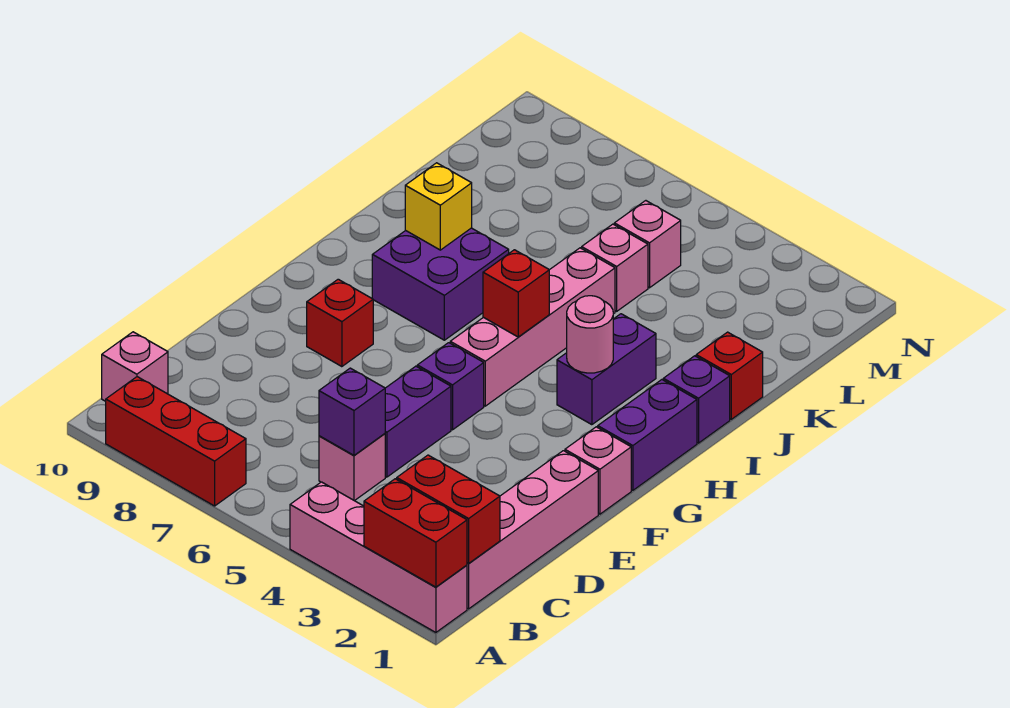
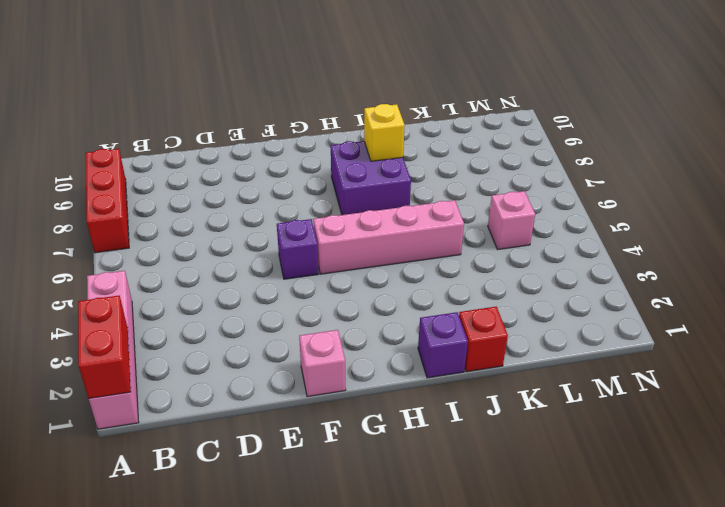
none -> pink brick B1:E1 level 1
none -> pink brick B10 level 1
none -> pink brick C5 level 1

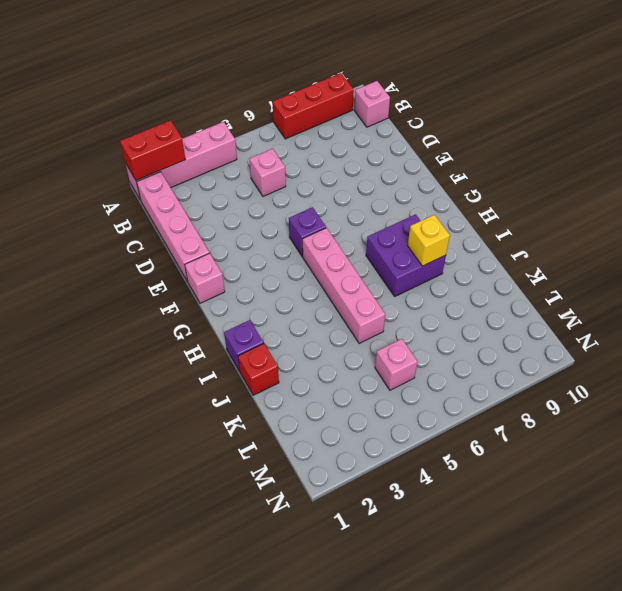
none -> purple brick D5:E5 level 1
none -> red brick F8 level 1
none -> purple brick G1:H1 level 1

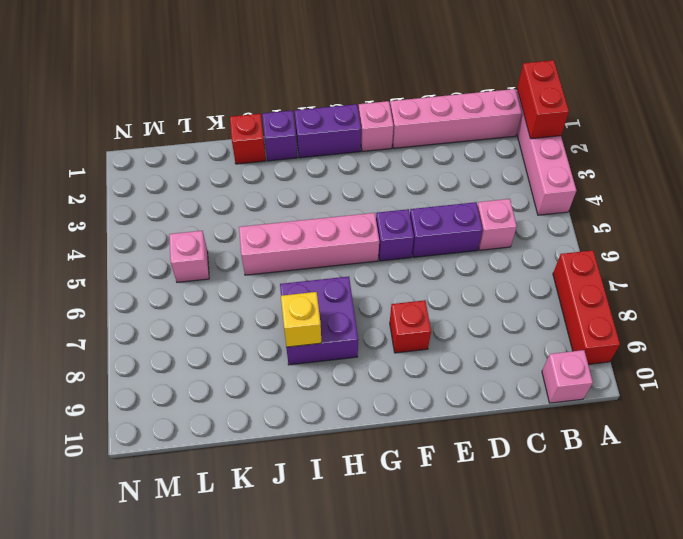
none -> purple brick H3:I3 level 1
none -> pink brick K5 level 1
none -> red brick B1:B2 level 2

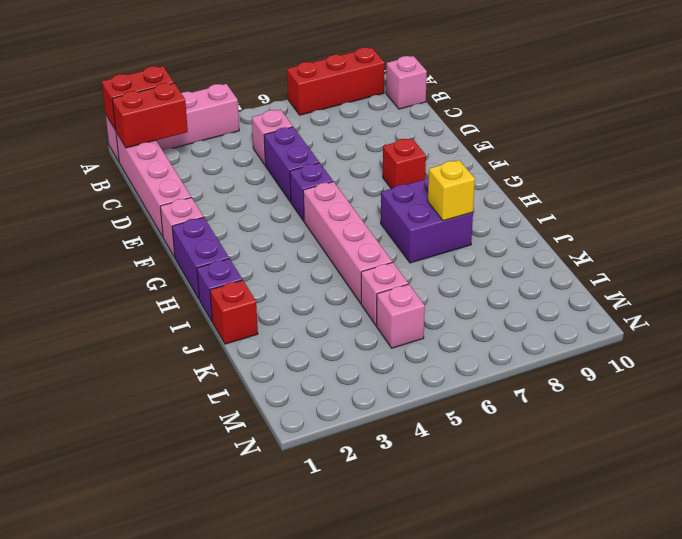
none -> purple brick H3:I3 level 1
none -> purple brick C5 level 2
none -> pink round brick H3 level 2

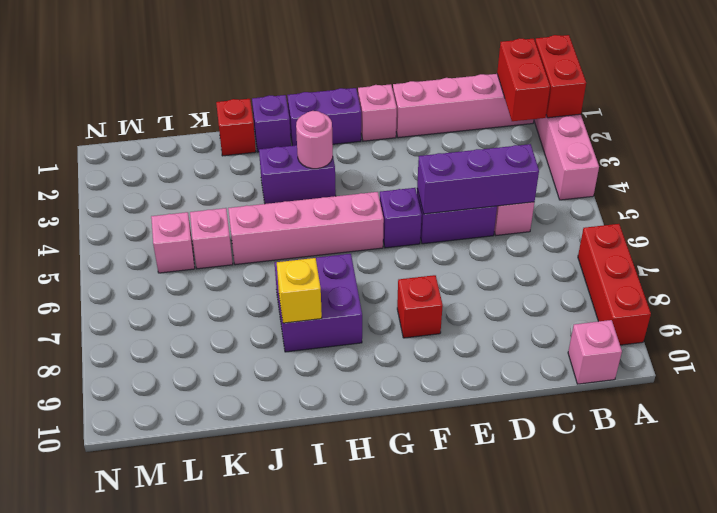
purple brick C5:E5 level 2 -> purple brick C5 level 2
none -> red brick H5 level 2

